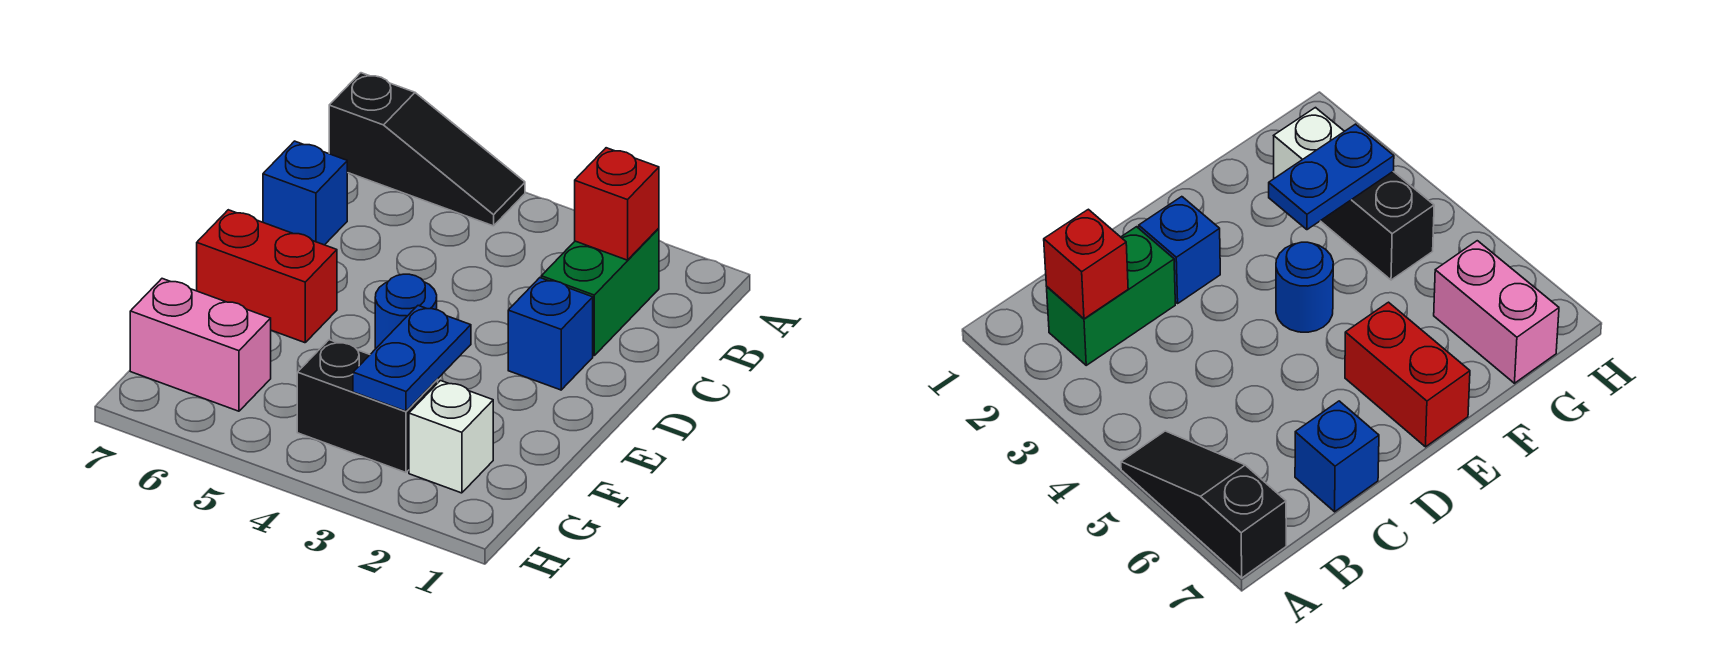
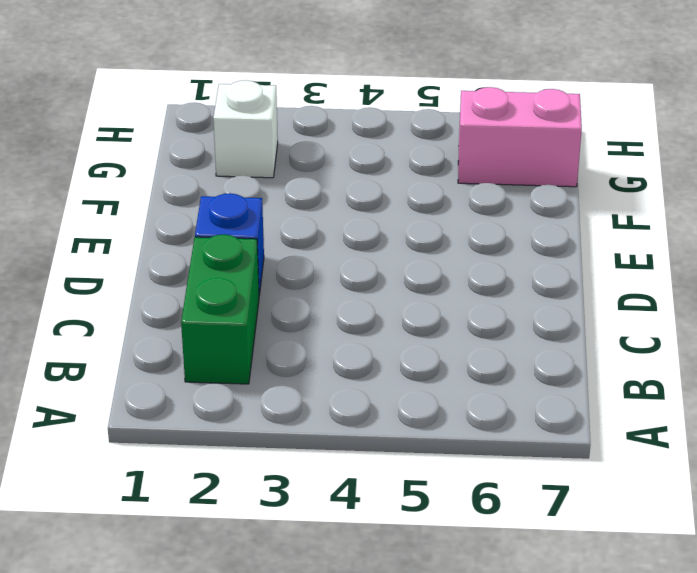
none -> black slope A5:A7 level 1 top 7
none -> blue brick C7 level 1

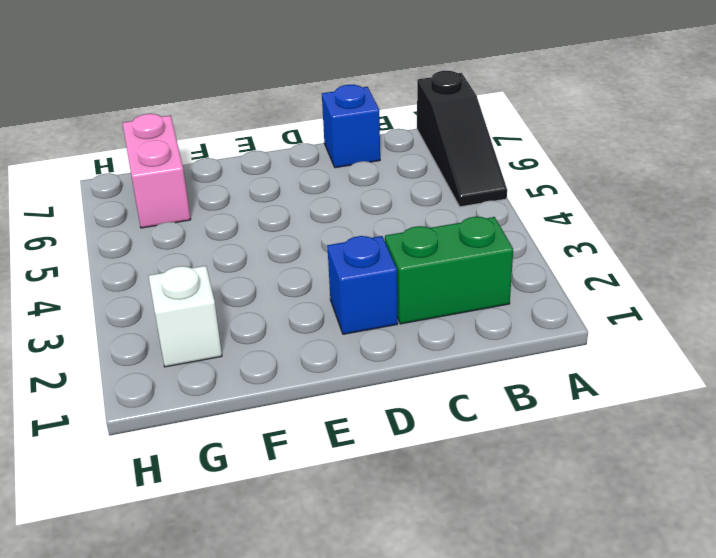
none -> blue round brick E4 level 1
none -> red brick E6:E7 level 1

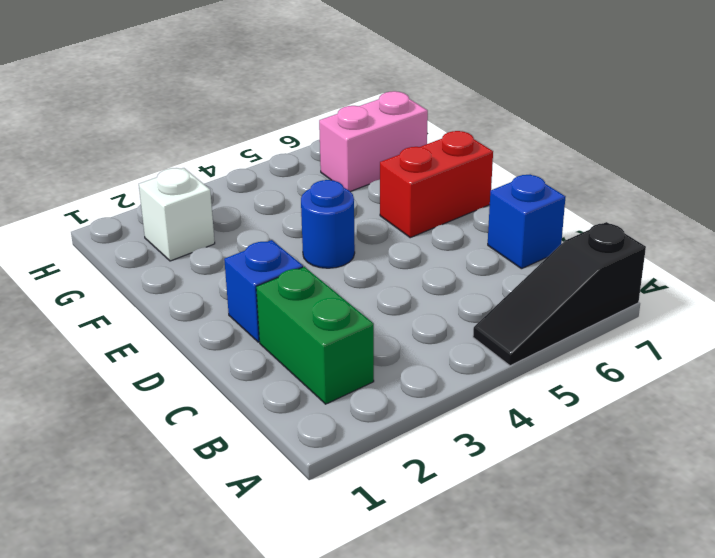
none -> black brick G3:G4 level 1
none -> red brick B2 level 2

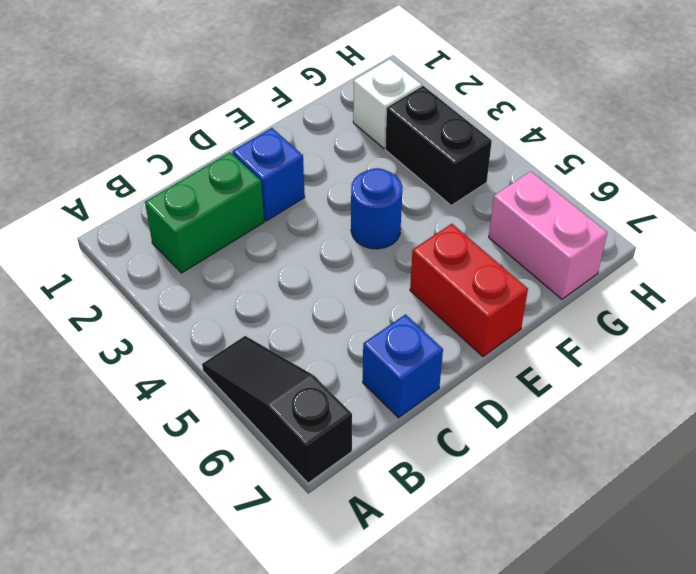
none -> red brick B2 level 2
none -> blue plate F3:G3 level 2

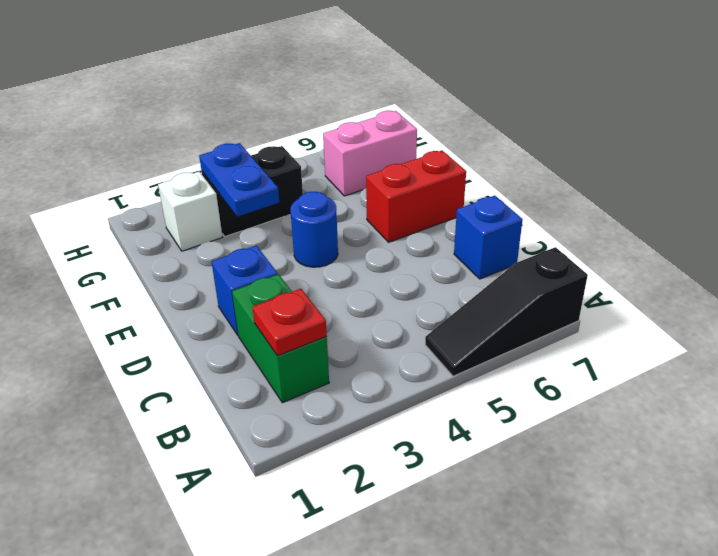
red plate B2 level 2 -> red brick B2 level 2

